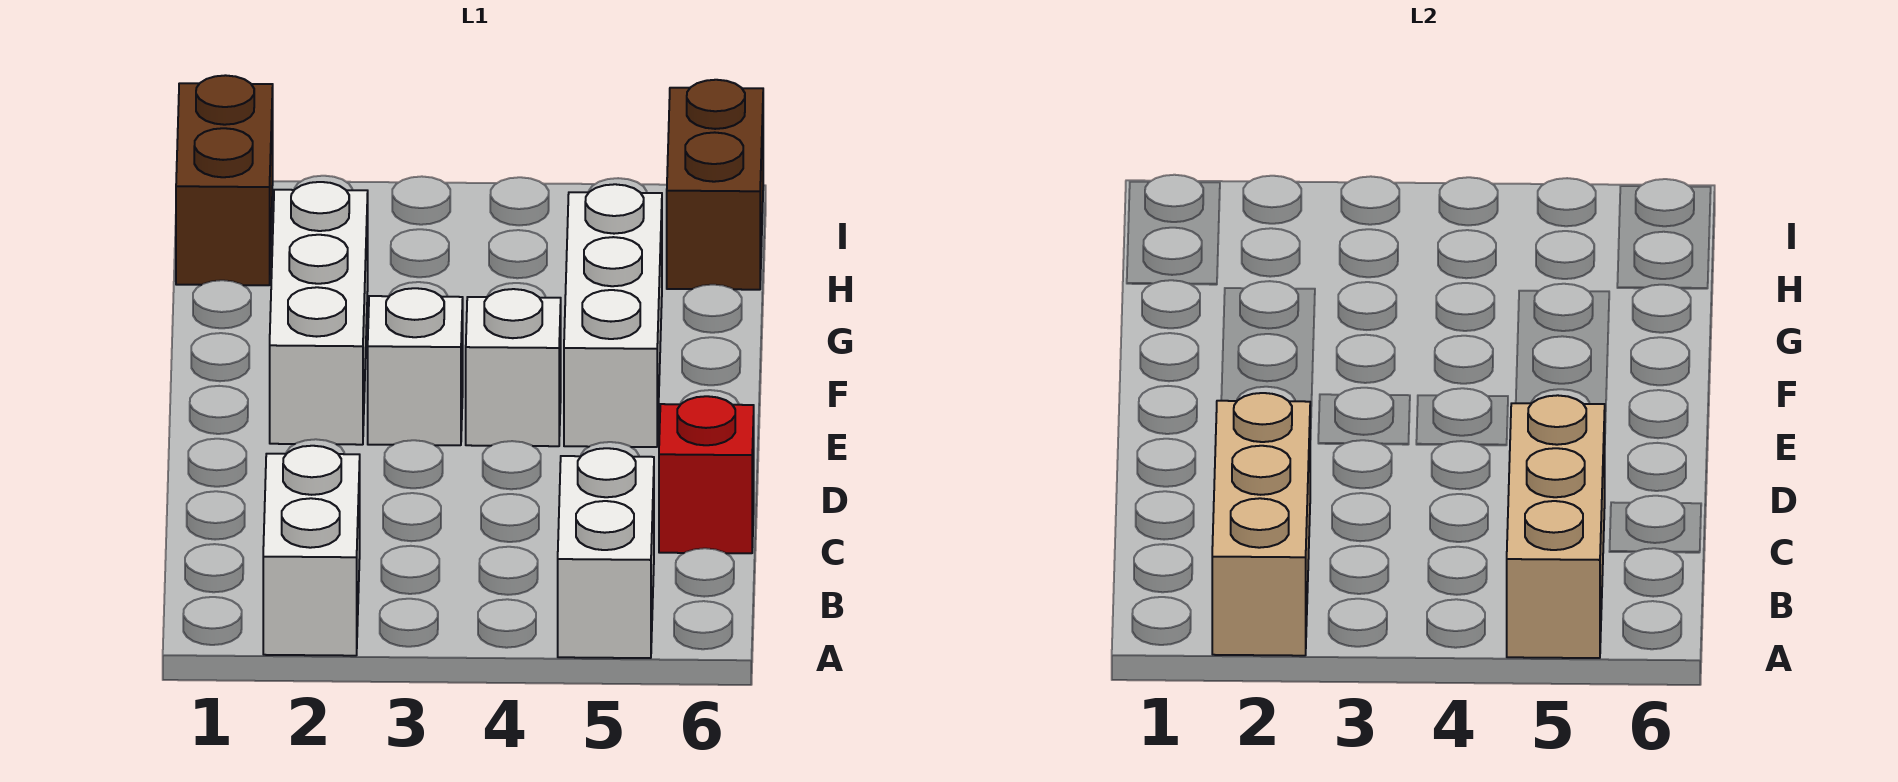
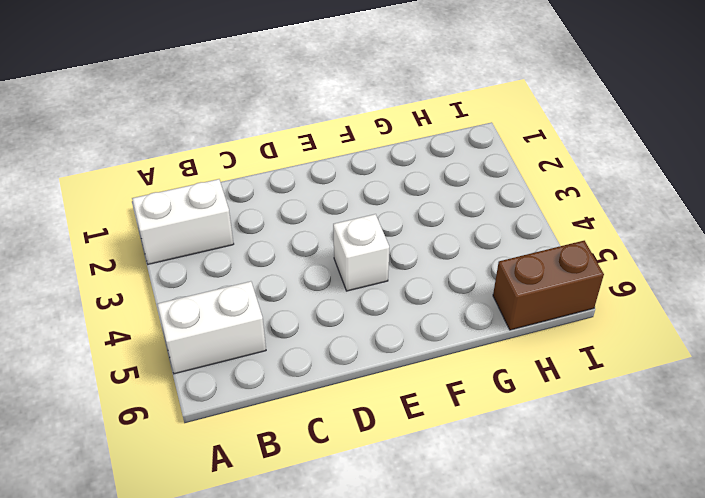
none -> red brick C6 level 1
none -> white brick E2:G2 level 1

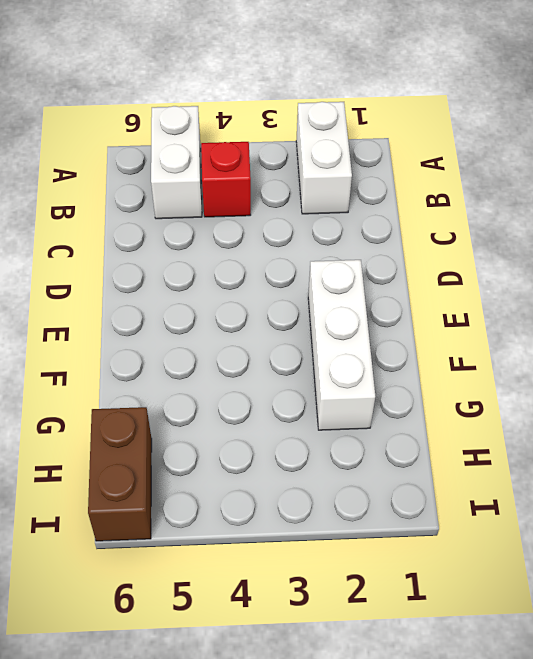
red brick B4 level 1 -> red brick C6 level 1
none -> white brick E3 level 1
none -> white brick E4 level 1

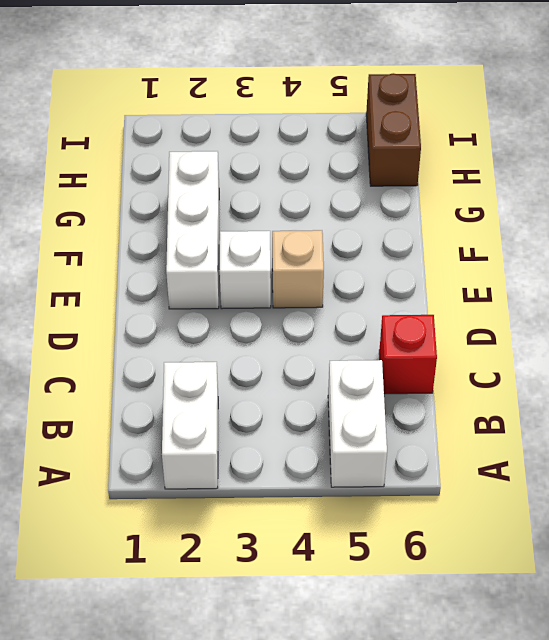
tan brick E4 level 1 -> white brick E4 level 1
none -> white brick E5:G5 level 1
none -> brown brick H1:I1 level 1

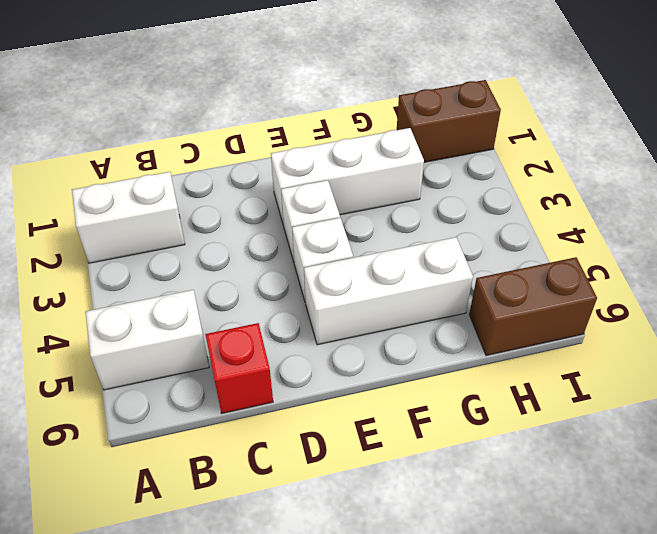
none -> tan brick A2:C2 level 2
none -> tan brick A5:C5 level 2

